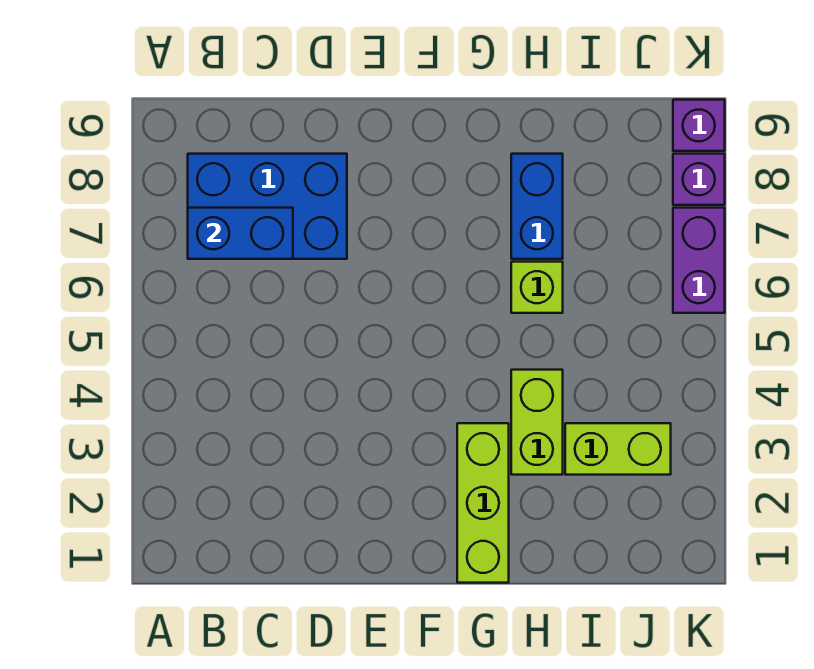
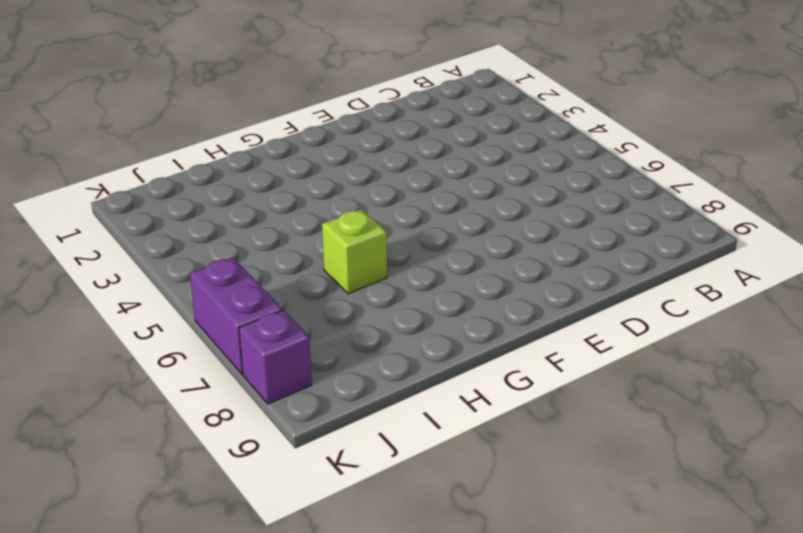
none -> blue brick B7:D8 level 1
none -> lime brick G1:G3 level 1

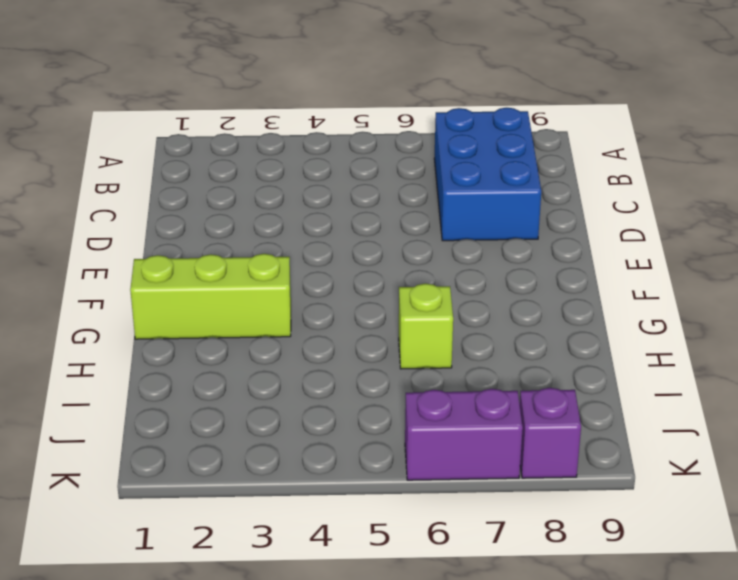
none -> lime brick H3:H4 level 1
none -> blue brick H7:H8 level 1

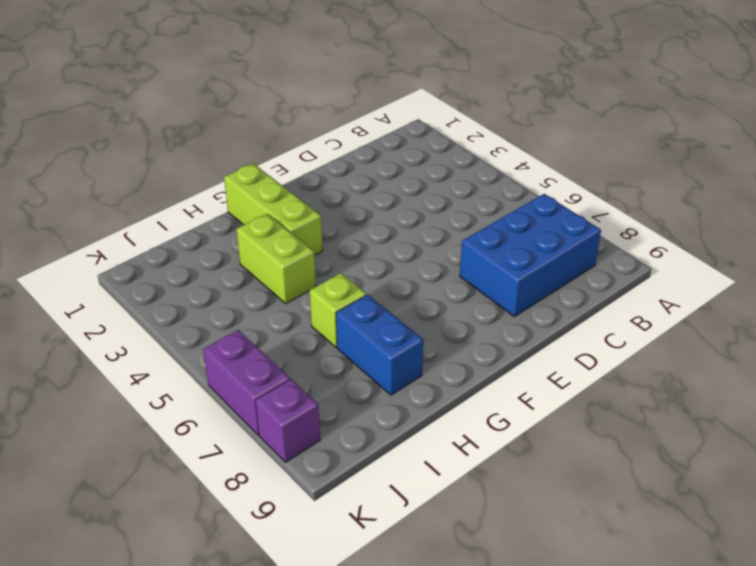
none -> lime brick I3:J3 level 1
none -> purple brick K9 level 1

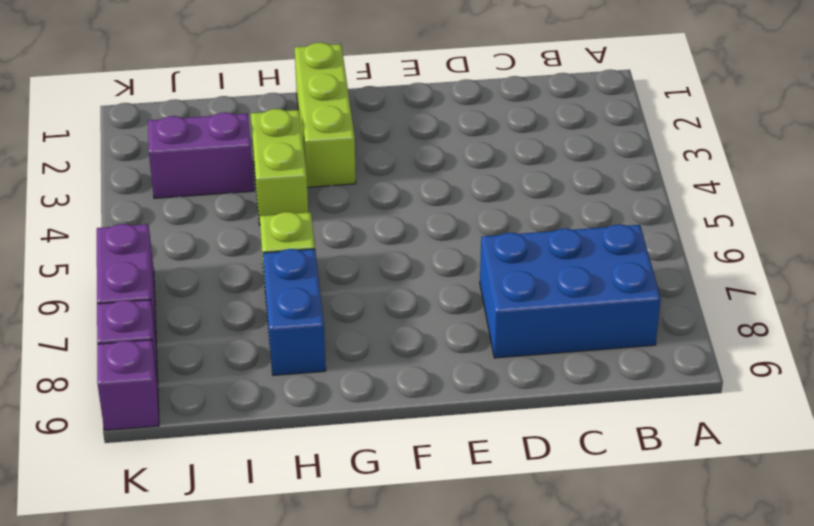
purple brick I3:J3 level 1 -> lime brick I3:J3 level 1
none -> blue brick B7:C7 level 2

